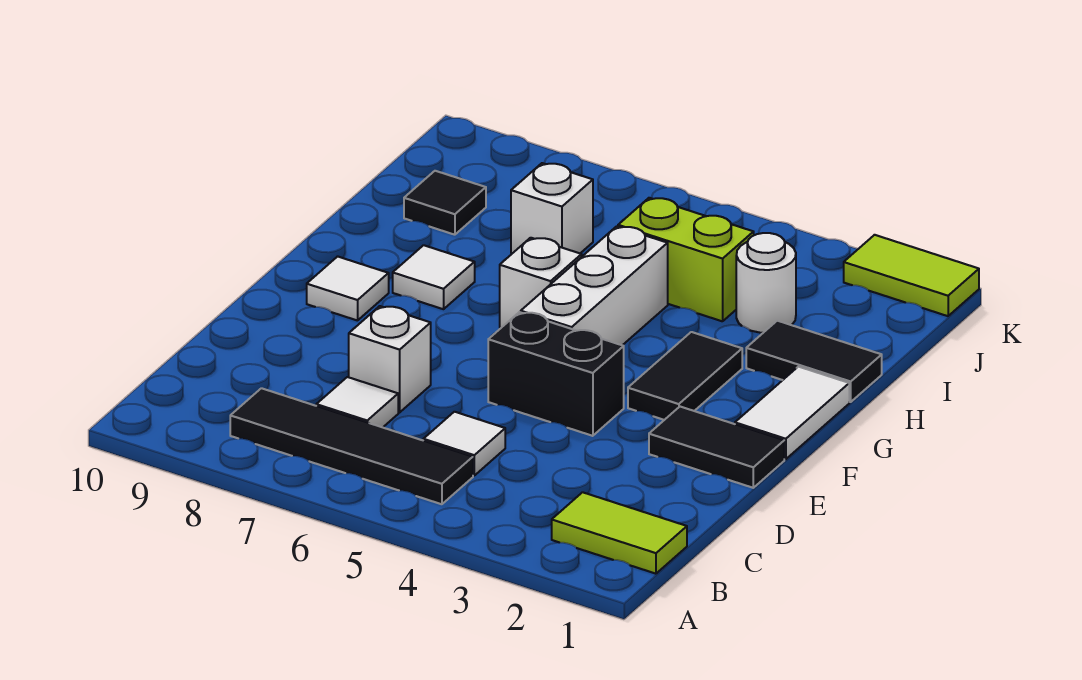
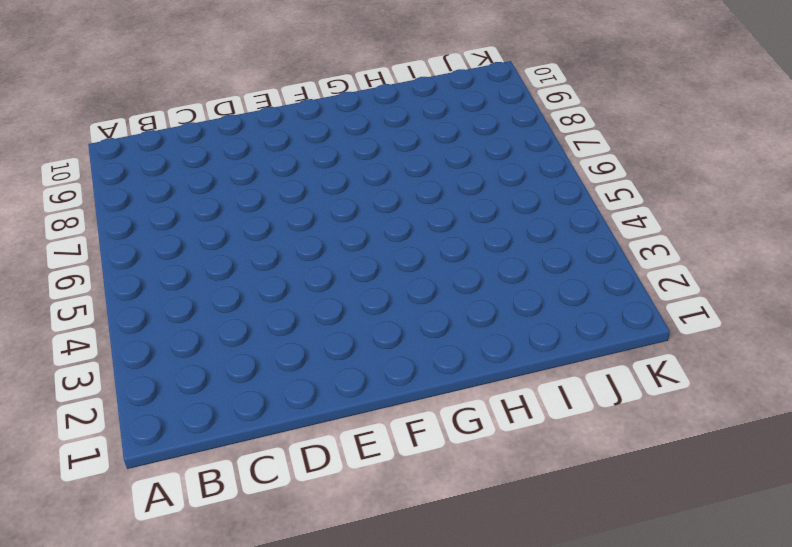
none -> lime tile B1:B2 level 1
none -> black tile B5:B8 level 1
none -> white tile C5 level 1

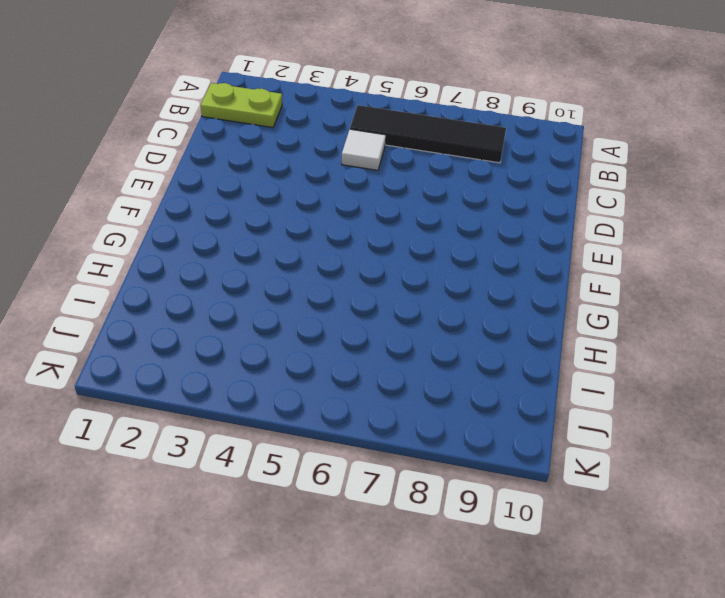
lime plate B1:B2 level 1 -> lime tile B1:B2 level 1
none -> white tile C7 level 1
none -> white brick D7 level 1
none -> black tile E1:E2 level 1

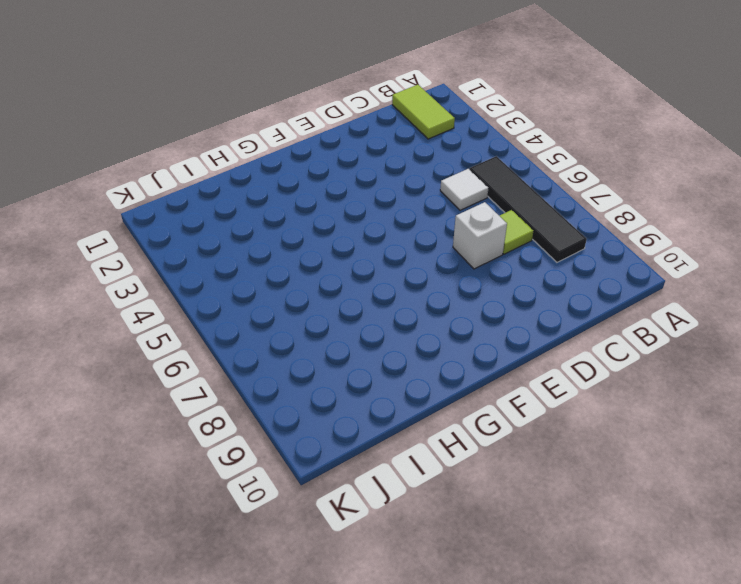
lime tile C7 level 1 -> white tile C7 level 1
none -> black tile E1:E2 level 1
none -> black brick E4:E5 level 1
none -> white tile F1:G1 level 1

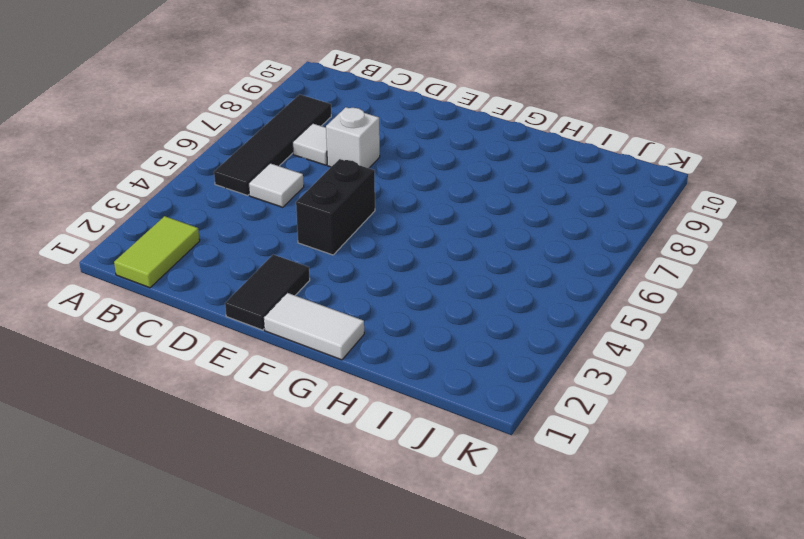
none -> black tile F3:G3 level 1
none -> white brick F5:H5 level 1
none -> white tile F9 level 1

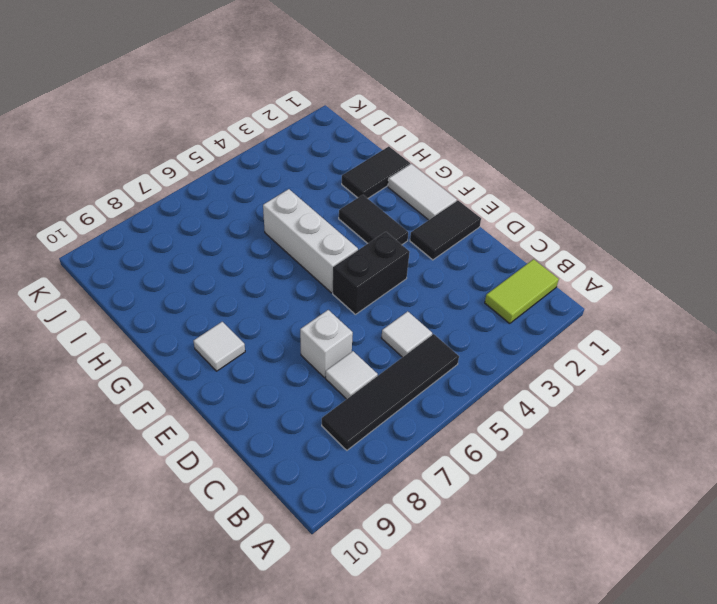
none -> white brick G6 level 1
none -> white tile G8 level 1
none -> white round brick I3 level 1

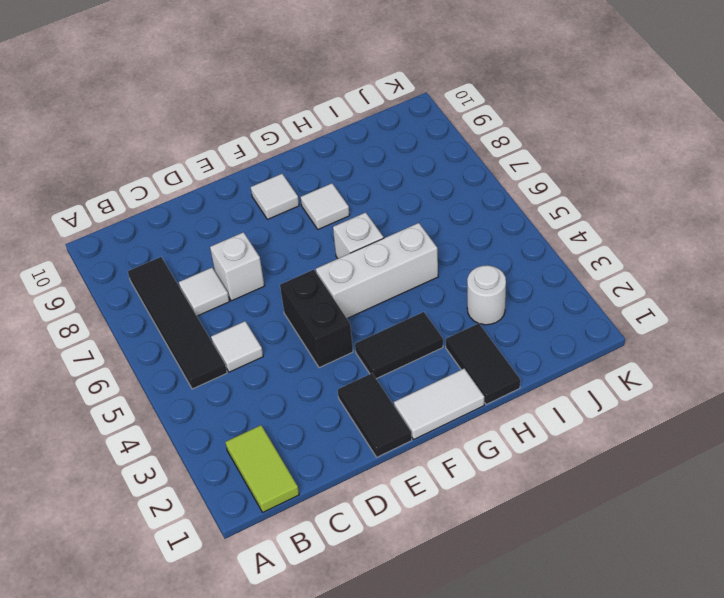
none -> lime brick I4:I5 level 1
none -> white brick I7 level 1
none -> black tile I9 level 1

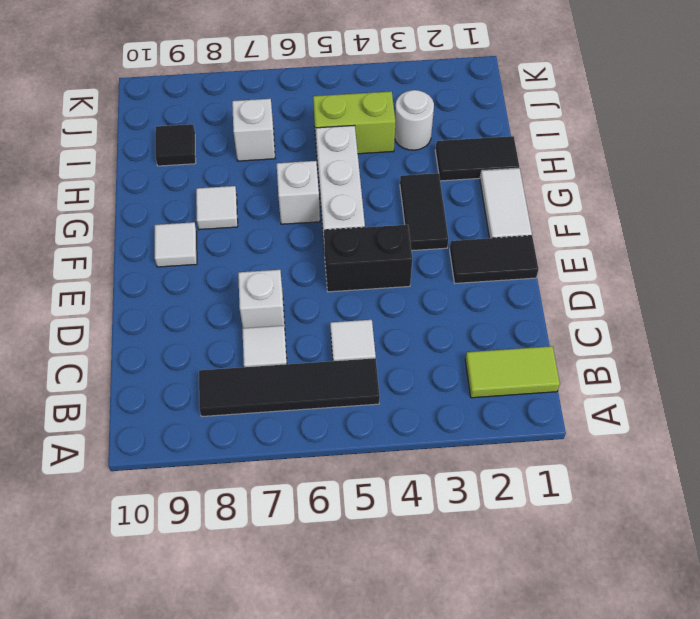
none -> lime tile K1:K2 level 1

